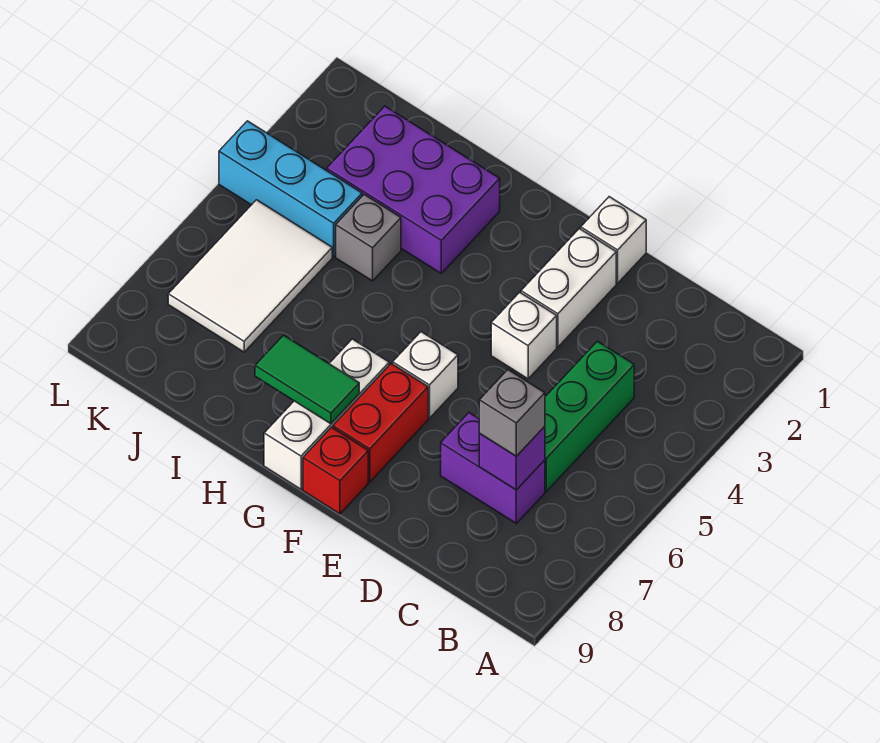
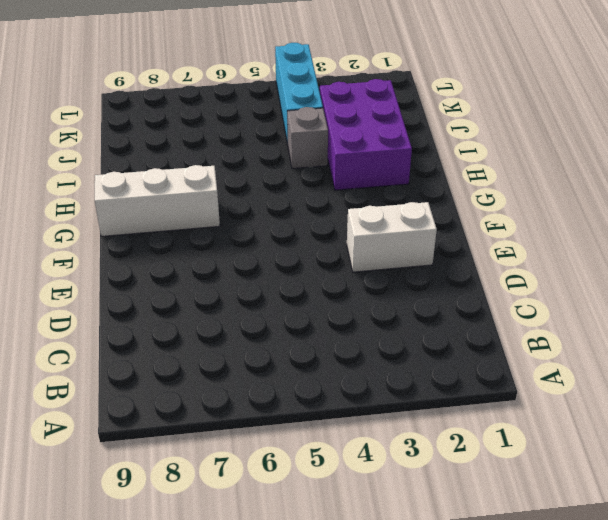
none -> green brick C4:C6 level 1
none -> purple brick C7:D7 level 1
none -> white brick E1 level 1

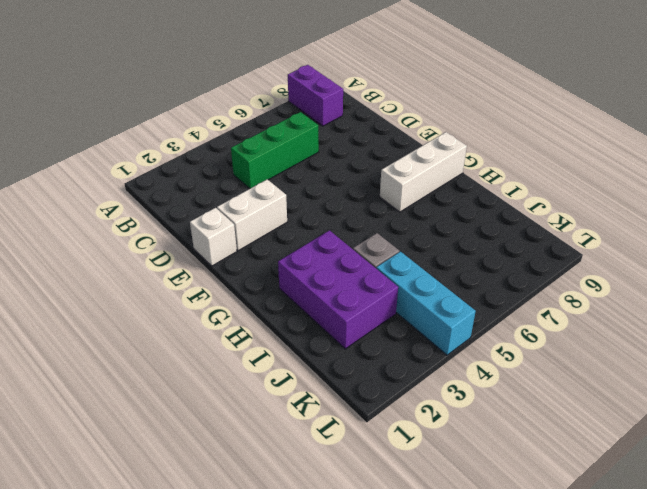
purple brick A8:B8 level 1 -> purple brick C7:D7 level 1
none -> white brick E4 level 1
none -> white brick F6 level 1
none -> red brick F7:F8 level 1

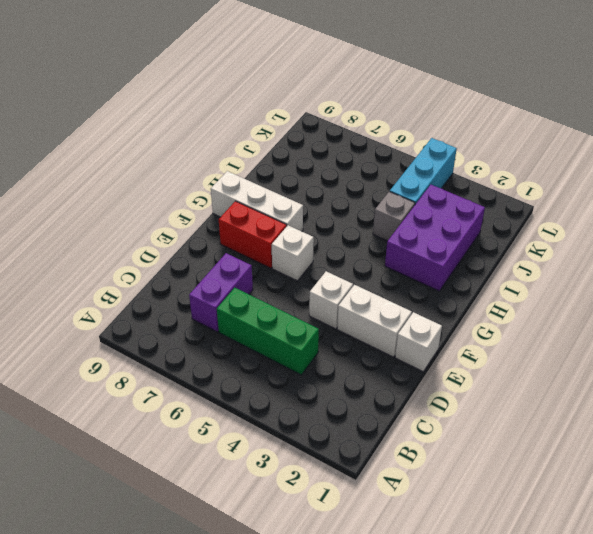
none -> red brick F9 level 1
none -> white tile J5:K7 level 1
none -> purple brick C7 level 2

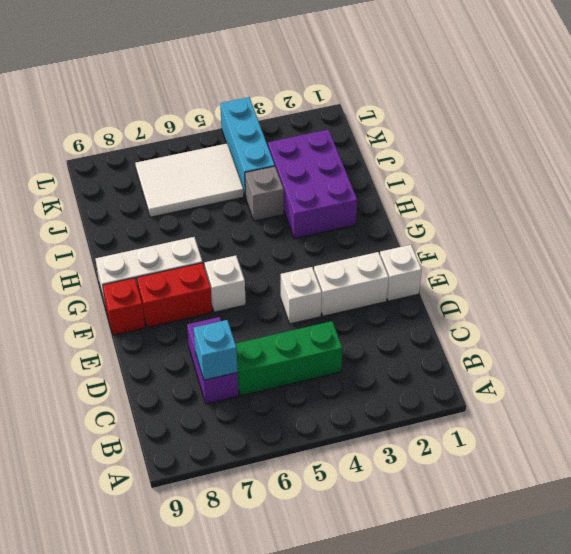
cyan brick C7 level 2 -> purple brick C7 level 2
none -> green tile G8:H8 level 2
none -> grey brick C7 level 3

